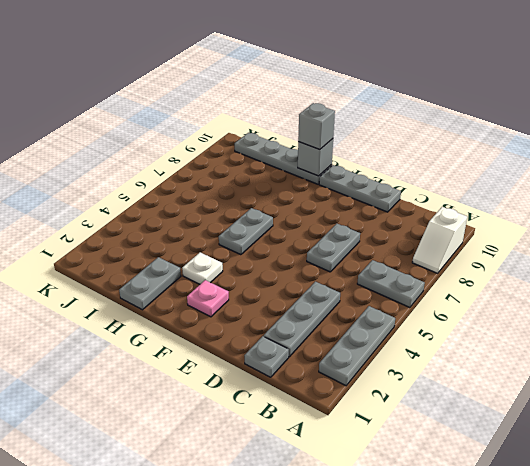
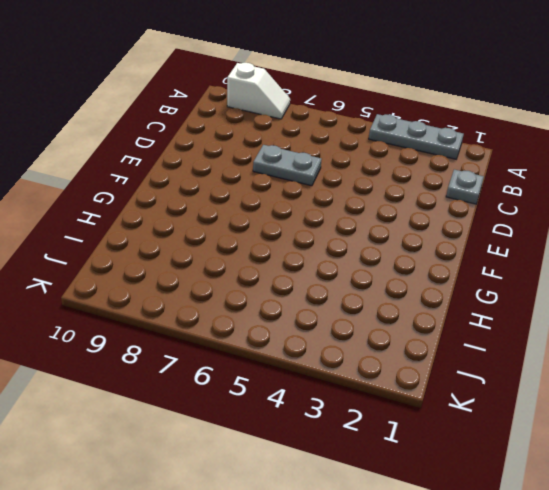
none -> grey plate A6:B6 level 1
none -> grey plate C2:C4 level 1
none -> grey plate D10:F10 level 1

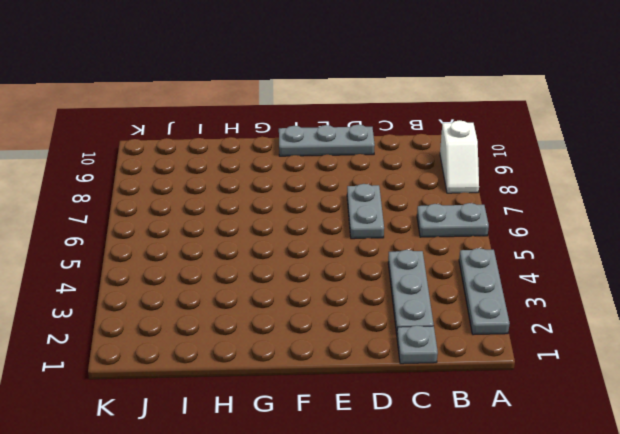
none -> pink plate F2 level 1
none -> white plate G3 level 1
none -> grey plate G5:G6 level 1

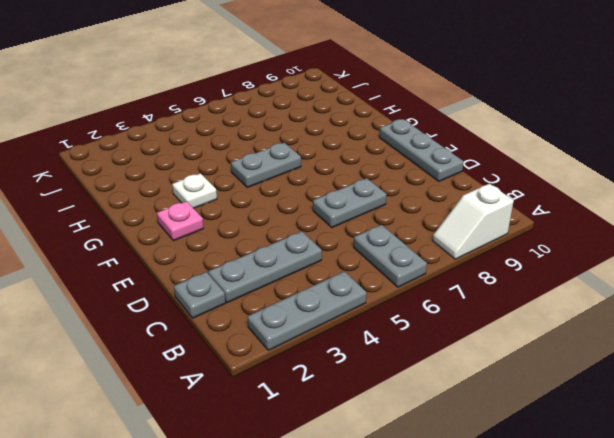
none -> grey plate G10:J10 level 1
none -> grey plate H1:H2 level 1
none -> grey brick G10 level 2

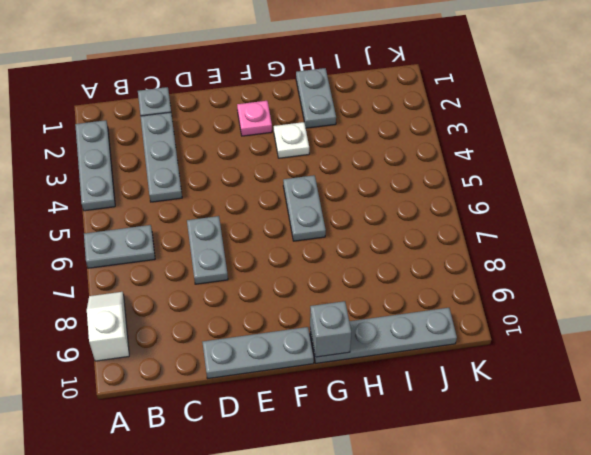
none -> grey brick G10 level 3

